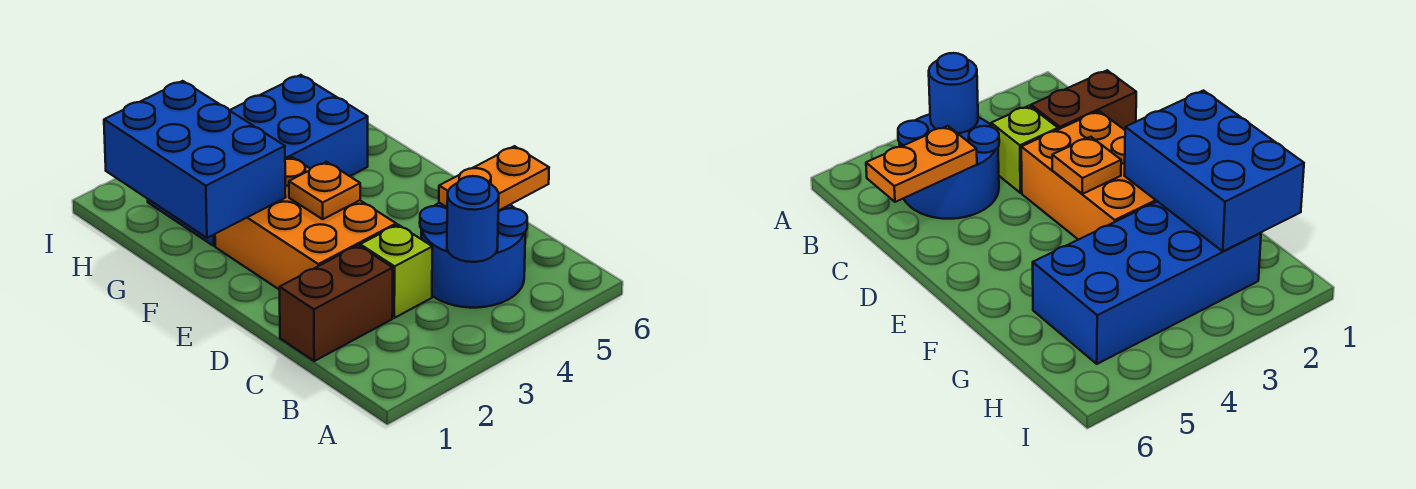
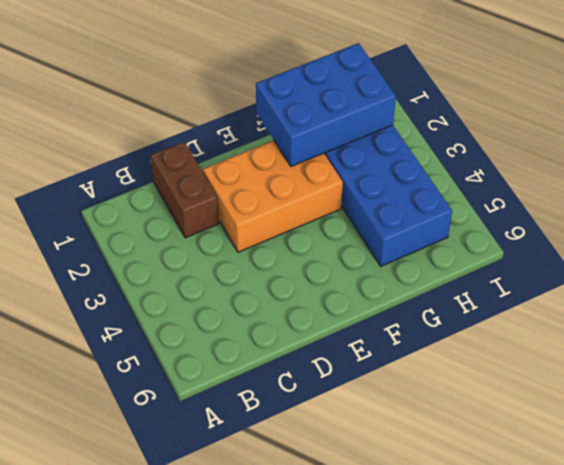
none -> blue round brick B4:C5 level 1
none -> lime brick C3 level 1

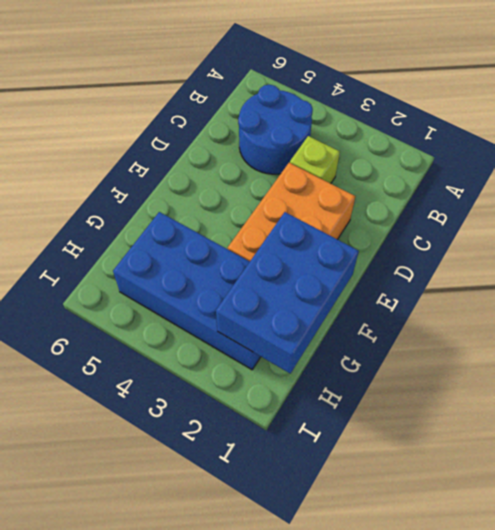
none -> brown brick C1:C2 level 1
none -> blue round brick B4 level 2

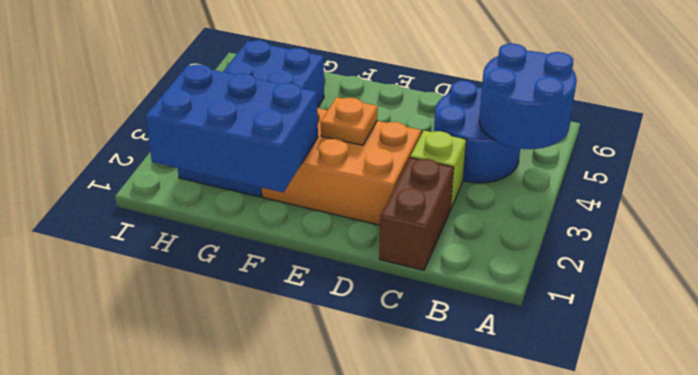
blue round brick A4:B5 level 2 -> blue round brick B4 level 2
none -> orange plate C5:C6 level 2

